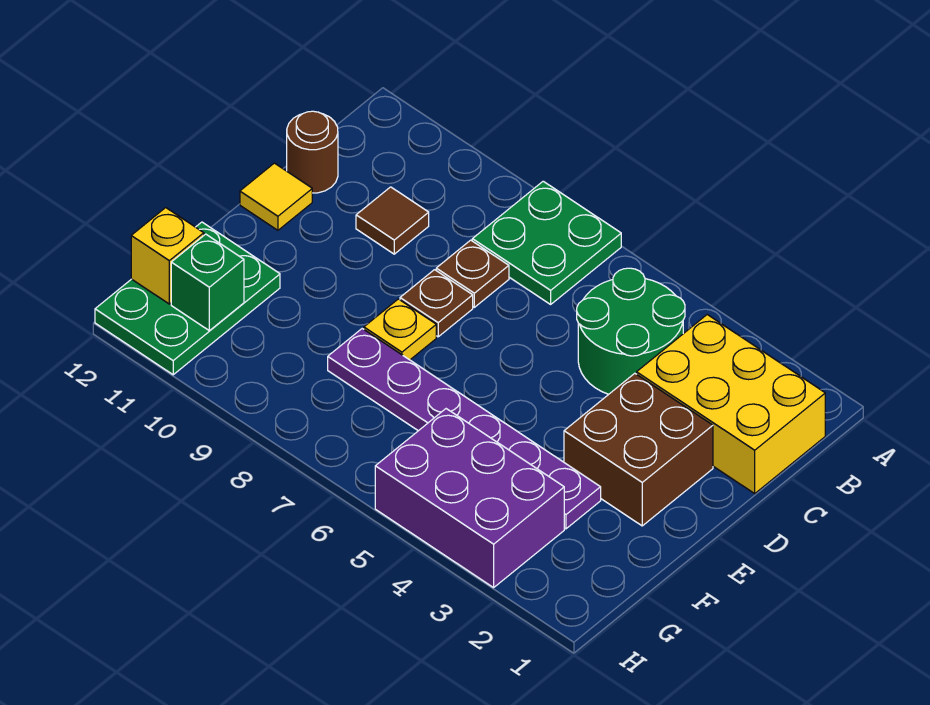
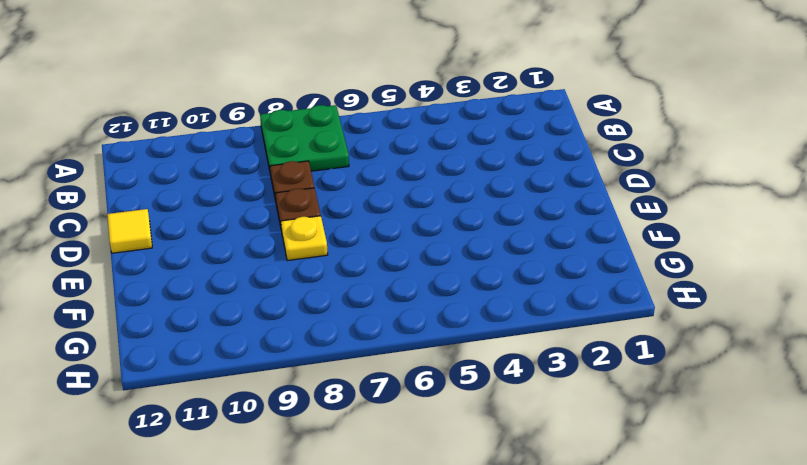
none -> yellow brick B1:C3 level 1
none -> green round brick B4:C5 level 1
none -> brown tile C10 level 1

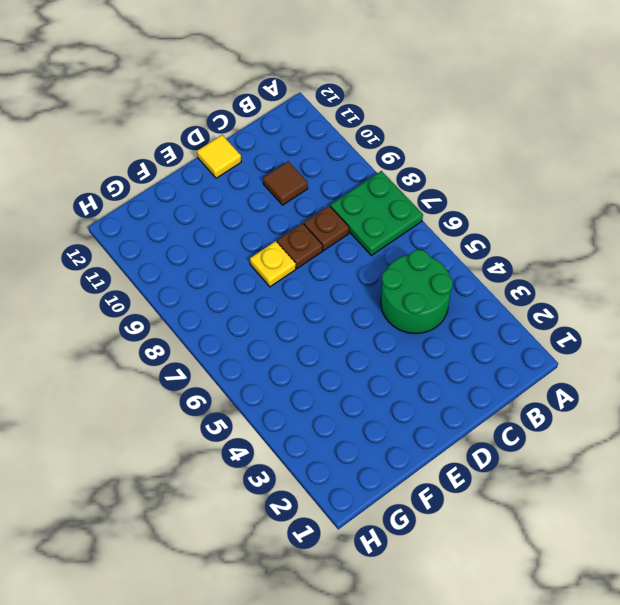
none -> yellow brick B1:C3 level 1
none -> brown round brick C12 level 1
none -> brown brick D2:E3 level 1

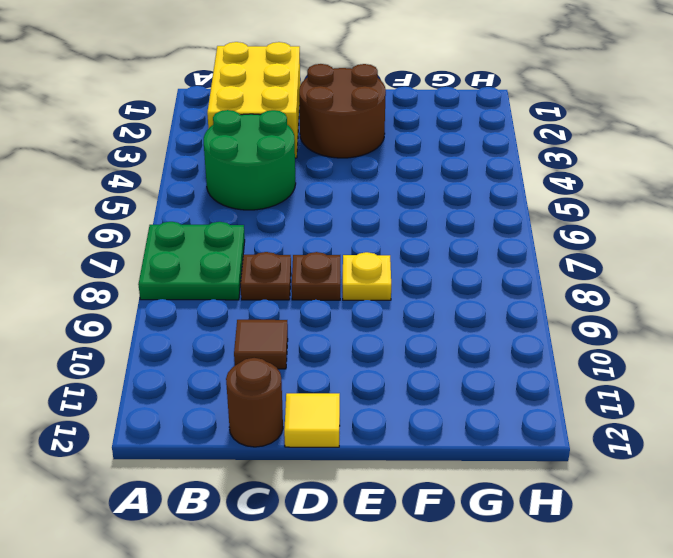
brown round brick D2:E3 level 1 -> brown brick D2:E3 level 1
none -> purple plate F3:F8 level 1
none -> green plate F11:H12 level 1
none -> purple brick G3:H5 level 1

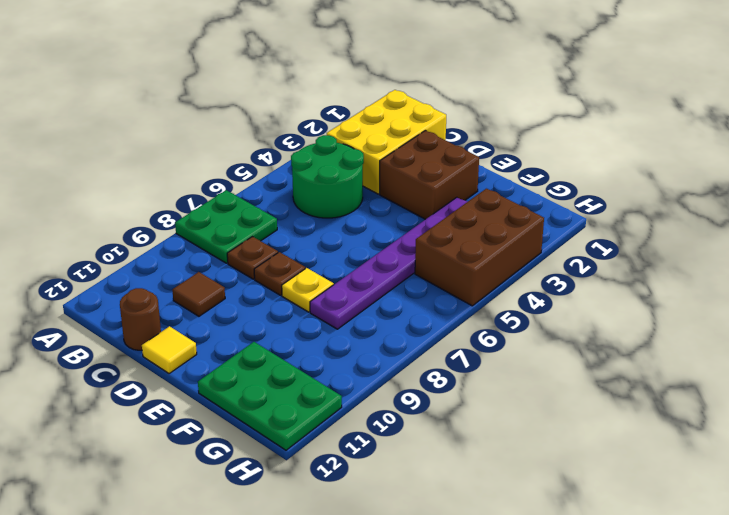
brown brick G3:H5 level 1 -> purple brick G3:H5 level 1
none -> green brick G11 level 2
none -> yellow brick G12 level 2

